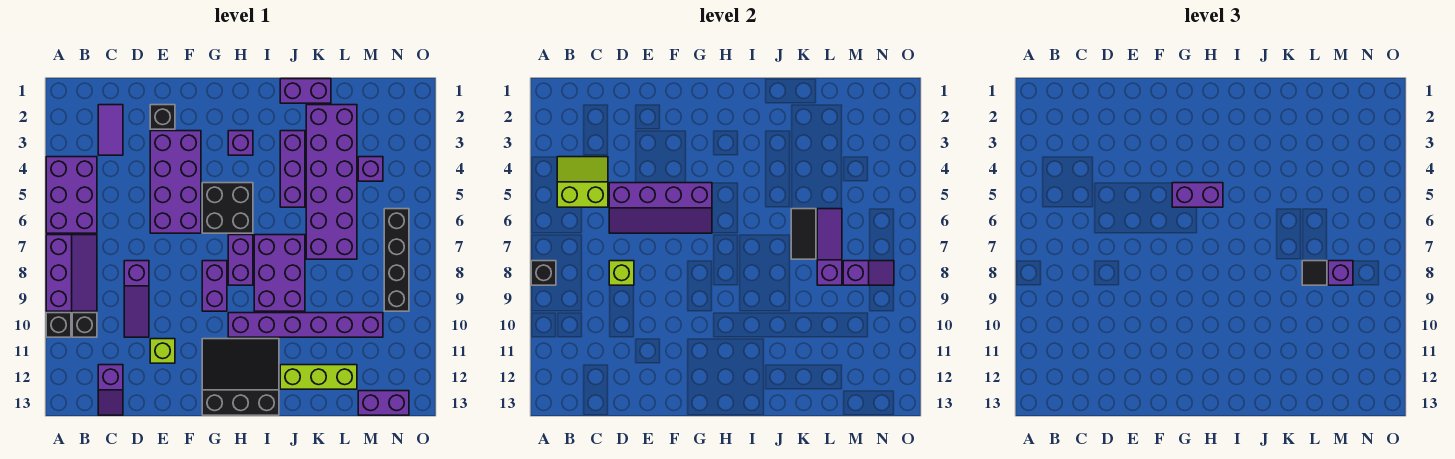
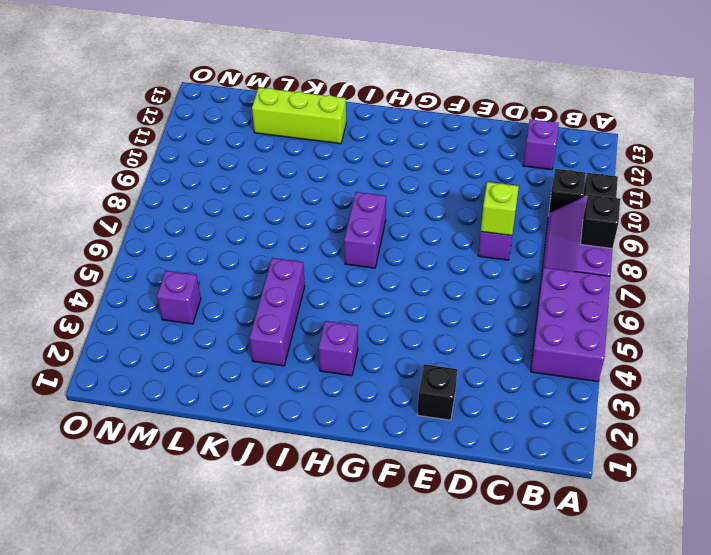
none -> purple tile C2:C3 level 1
none -> purple brick E3:F6 level 1
none -> lime brick E11 level 1
none -> black brick G5:H6 level 1

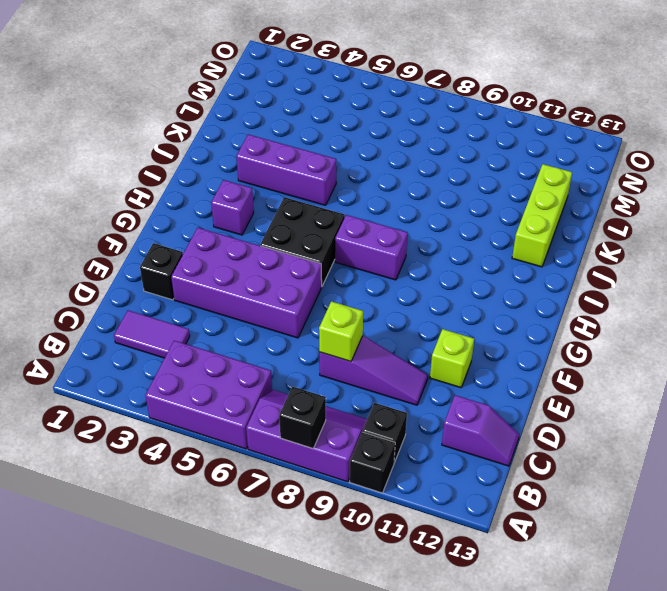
none -> purple brick G8:G9 level 1
none -> black slope G11:I13 level 1 top 13
none -> purple brick H10:M10 level 1
none -> purple brick I7:J9 level 1

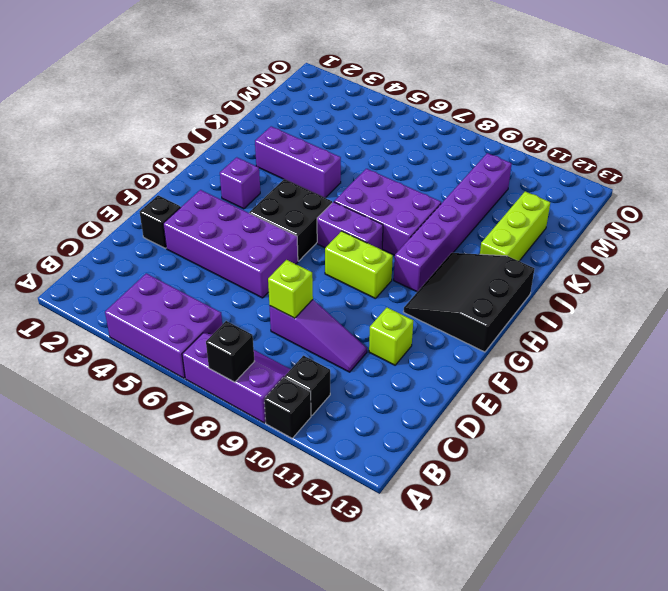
lime brick G8:G9 level 1 -> purple brick G8:G9 level 1
none -> purple tile C2:C3 level 1
none -> purple slope C12:C13 level 1 top 12
none -> purple brick J1:K1 level 1
none -> purple brick K2:L7 level 1

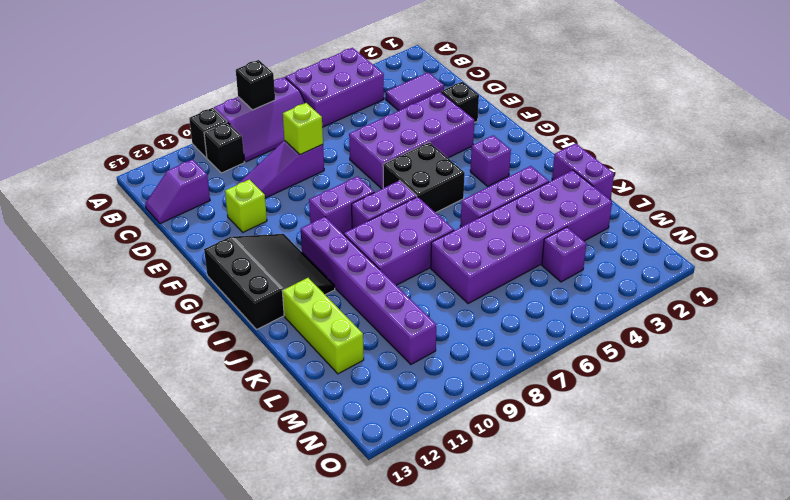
none -> purple brick M13:N13 level 1
none -> black brick N6:N9 level 1
none -> lime slope B4:C5 level 2 top 5
none -> purple slope D5:G6 level 2 top 5

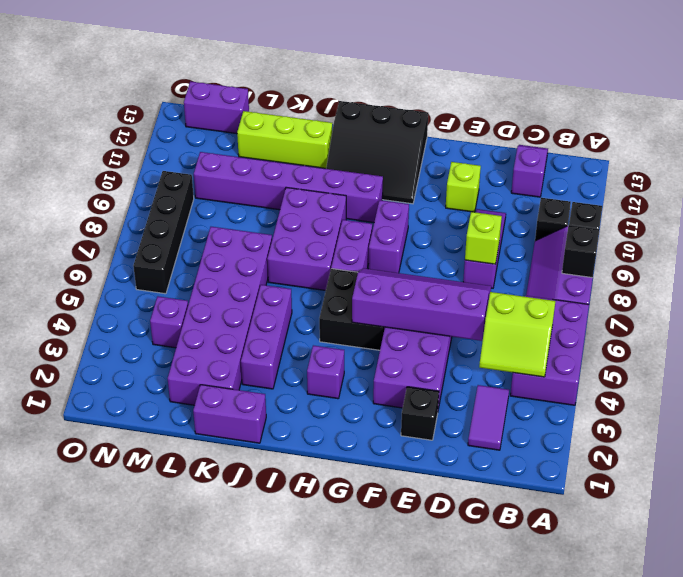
none -> black tile K6:K7 level 2
none -> purple slope L6:L8 level 2 top 8
none -> purple slope M8:N8 level 2 top M
none -> purple brick G5:H5 level 3

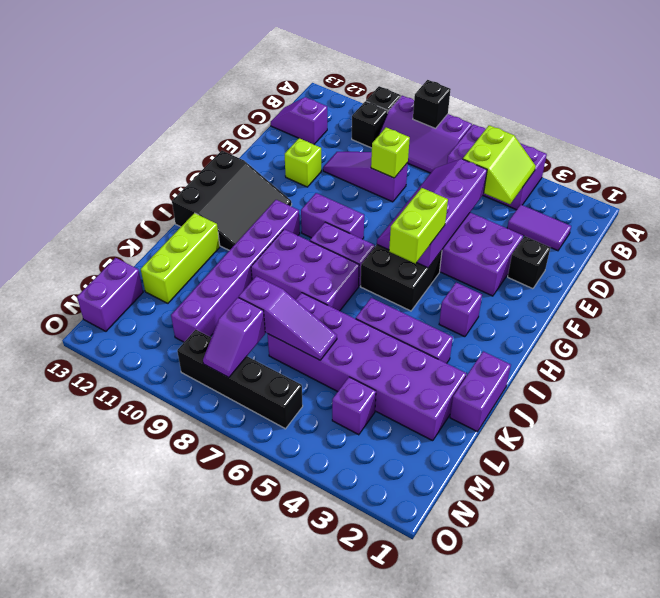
lime brick G5:H5 level 3 -> purple brick G5:H5 level 3
none -> black tile K6:K7 level 2
none -> black tile L8 level 3
none -> purple brick M8 level 3

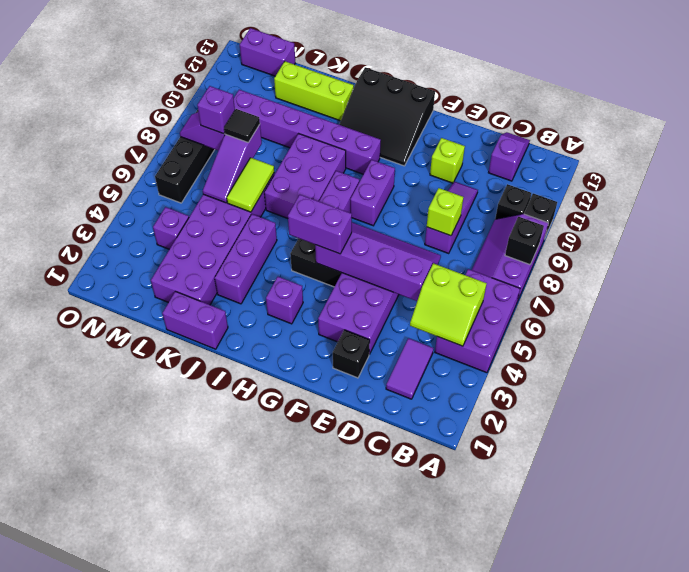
lime tile K6:K7 level 2 -> black tile K6:K7 level 2

